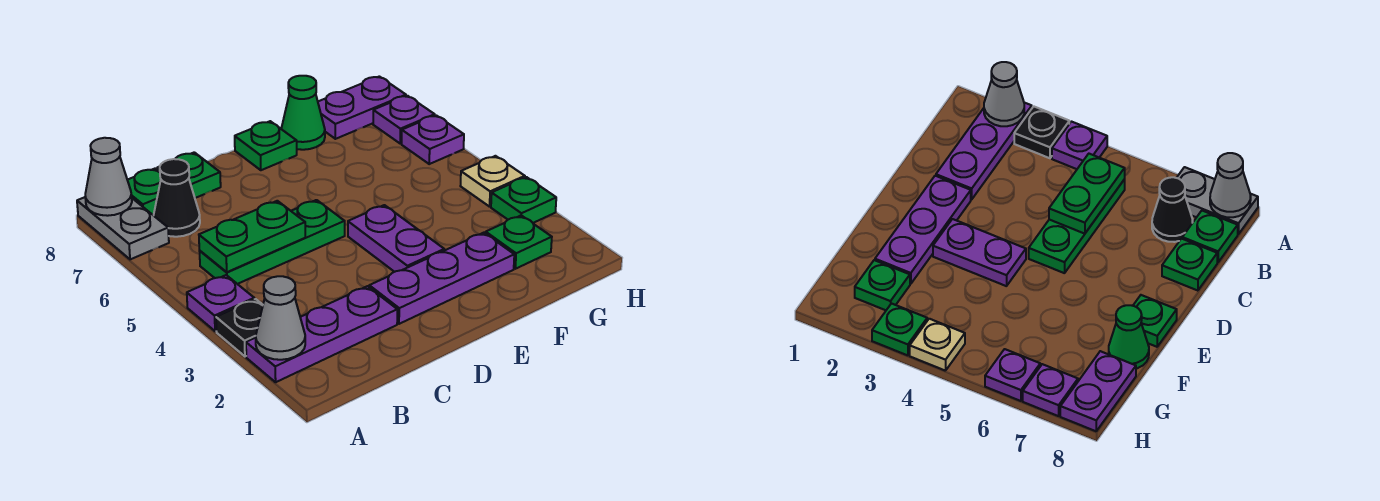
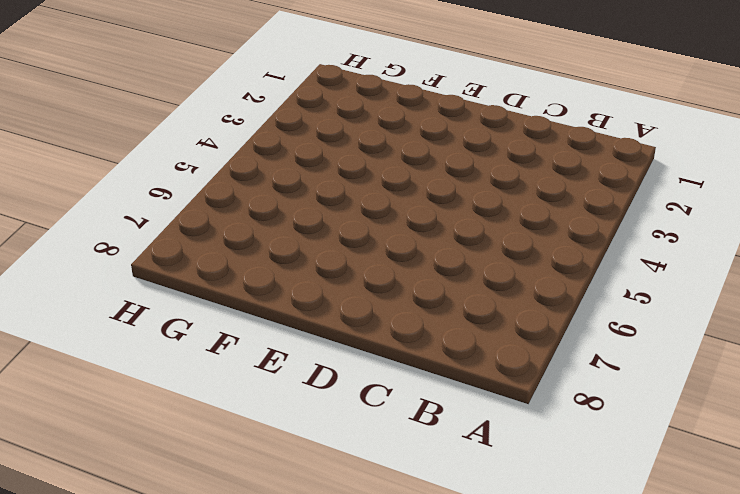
none -> purple plate A2:C2 level 1
none -> black plate A3 level 1
none -> purple plate A4 level 1

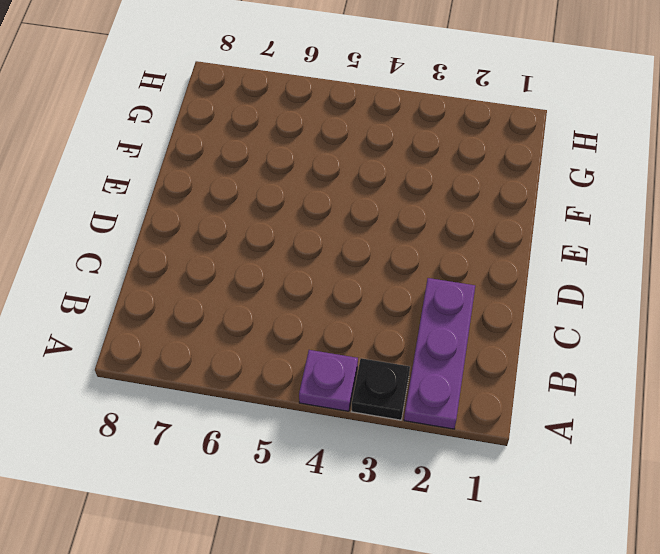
none -> grey plate A7:A8 level 1
none -> green plate B5:D5 level 1
none -> black cone B7 level 1

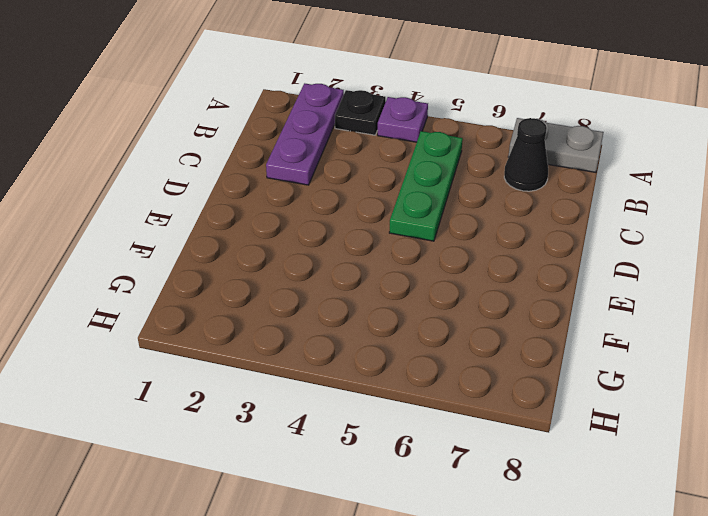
none -> green plate B8 level 1
none -> green plate C8 level 1
none -> purple plate D2:F2 level 1

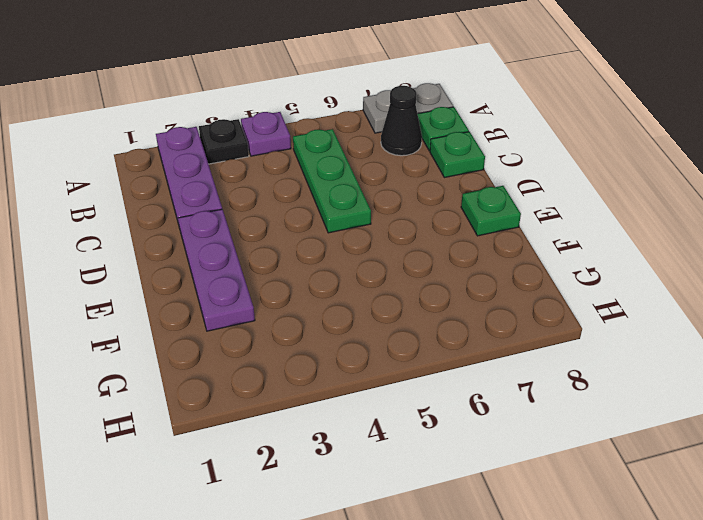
none -> purple plate E3:E4 level 1
none -> green cone F8 level 1
none -> green plate G2 level 1

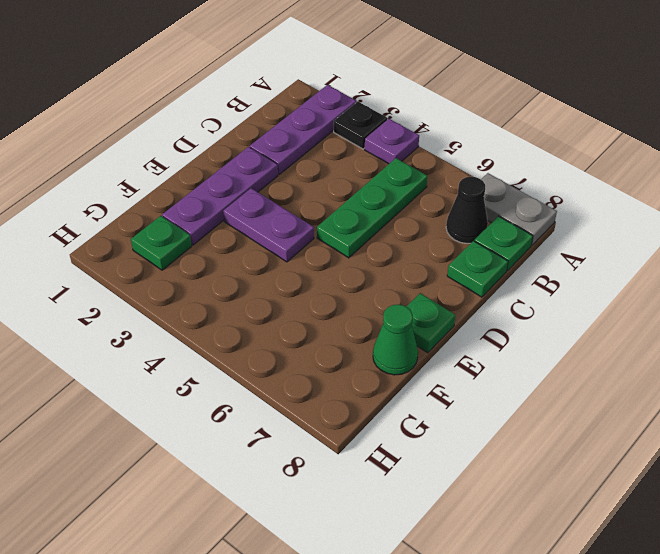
none -> purple plate G8:H8 level 1
none -> green plate H3 level 1
none -> tan plate H4 level 1

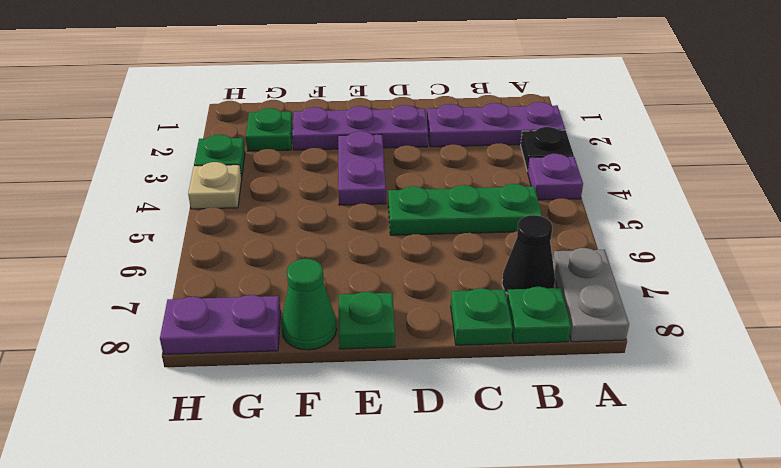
none -> purple plate H6 level 1
none -> purple plate H7 level 1
none -> grey cone A2 level 2

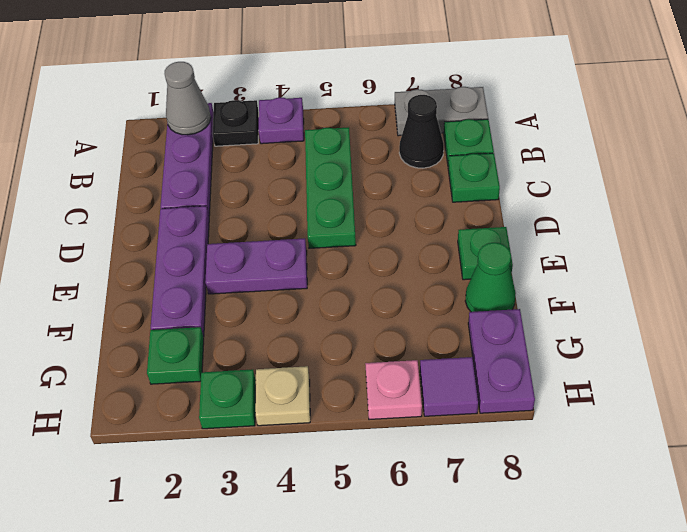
pink plate H6 level 1 -> purple plate H6 level 1
purple tile H7 level 1 -> purple plate H7 level 1
none -> grey cone A8 level 2
none -> green plate B5:C5 level 2

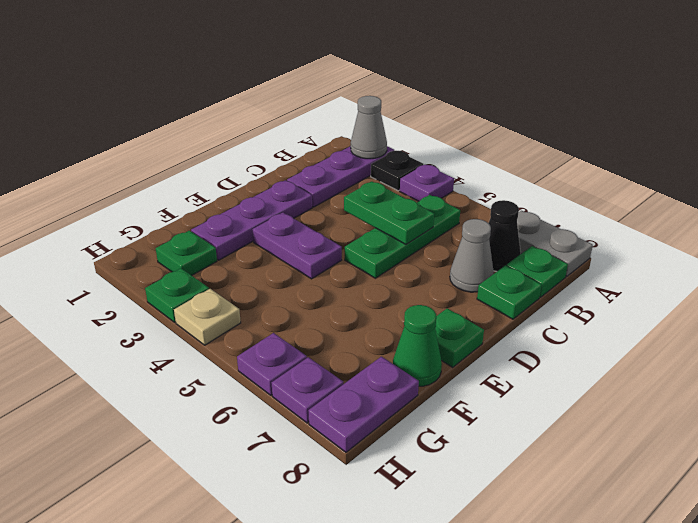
green plate C4:C5 level 2 -> green plate B5:C5 level 2
grey cone C7 level 1 -> grey cone A8 level 2

